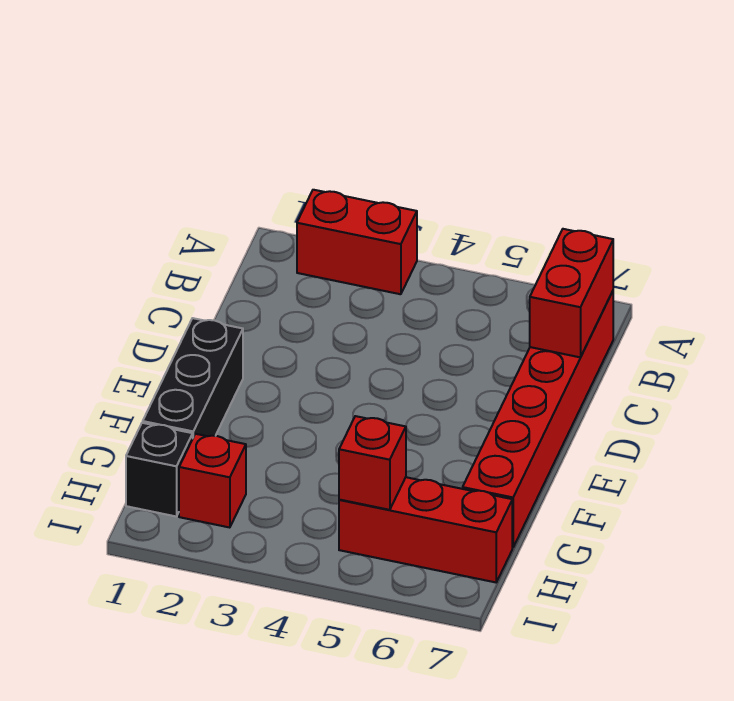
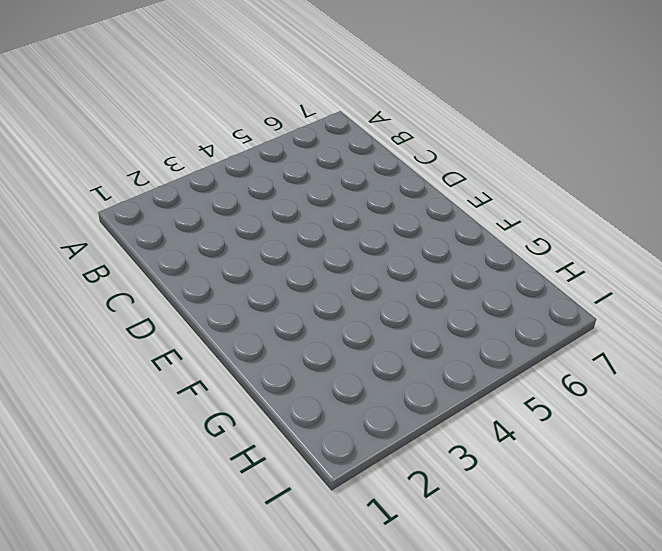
none -> red brick A2:A3 level 1
none -> red brick B7:G7 level 1

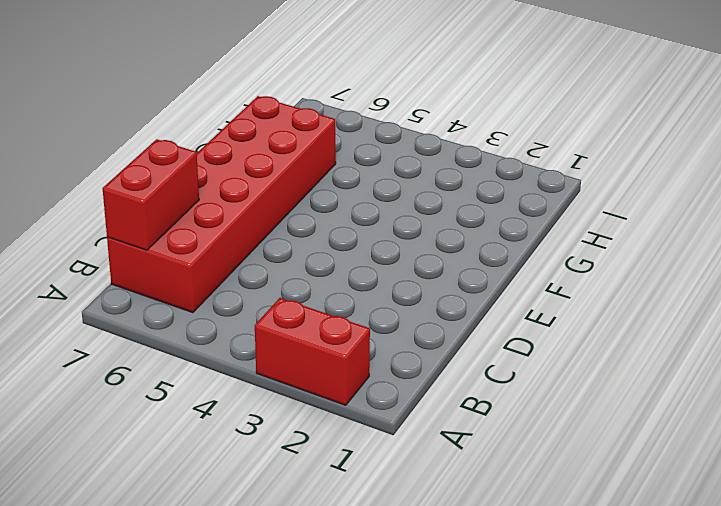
red brick B6:G7 level 1 -> red brick B7:G7 level 1
none -> black brick E1:G1 level 1
none -> black brick H1 level 1

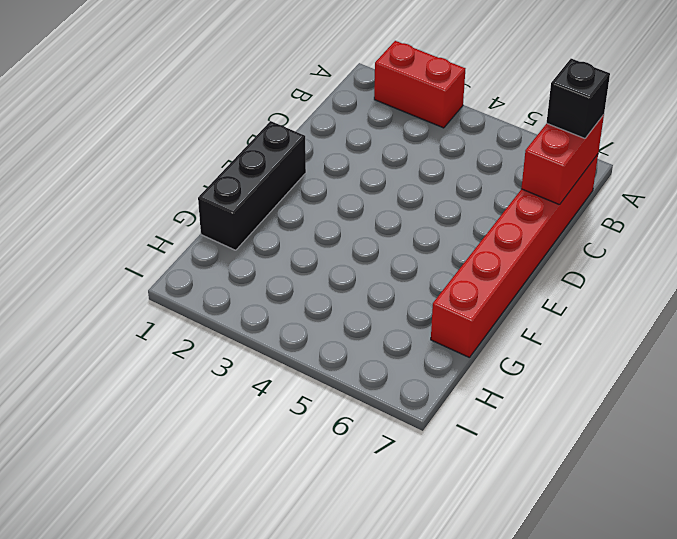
black brick B7 level 3 -> black brick H1 level 1
none -> red brick H2 level 1
none -> red brick H5:H7 level 1

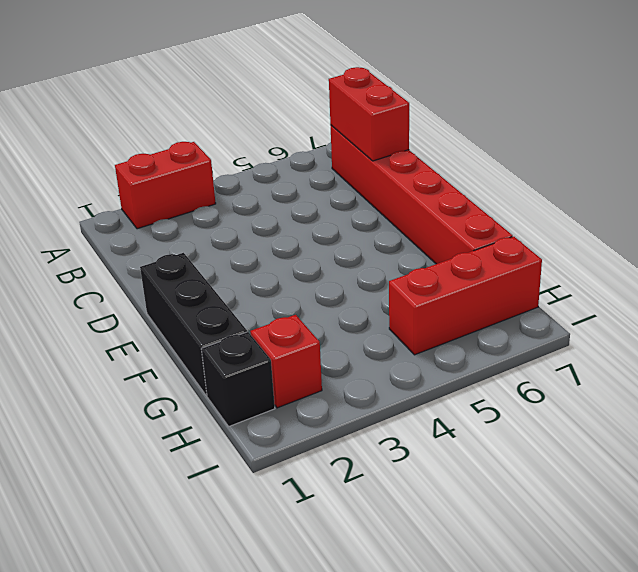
none -> red brick H5 level 2

